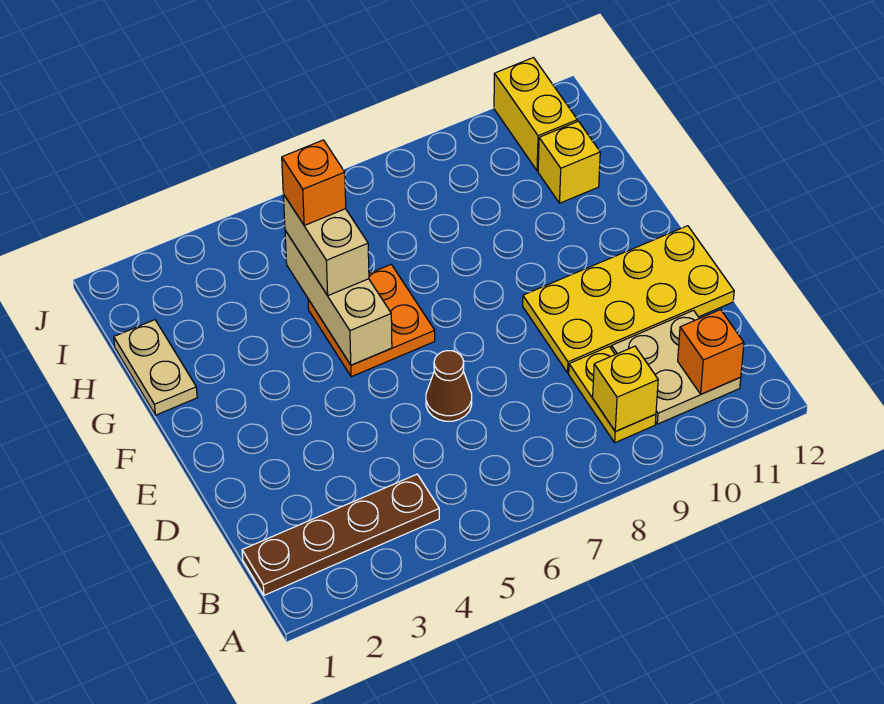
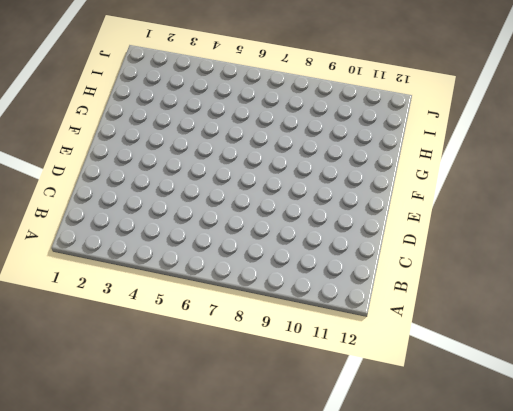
none -> brown plate B1:B4 level 1
none -> yellow plate B9:C9 level 1
none -> tan plate B10:C11 level 1

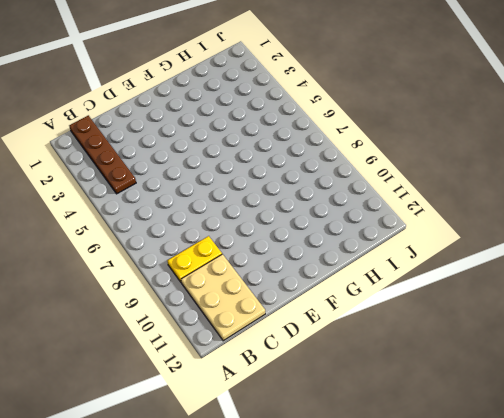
tan plate B10:C12 level 1 -> tan plate B10:C11 level 1
none -> brown cone D6 level 1
none -> yellow plate D9:E12 level 1
none -> orange plate F5:G6 level 1

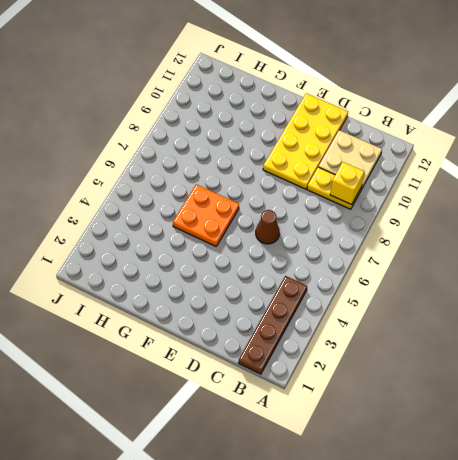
none -> tan plate G1:H1 level 1
none -> yellow brick H11 level 1
none -> yellow brick I11:J11 level 1

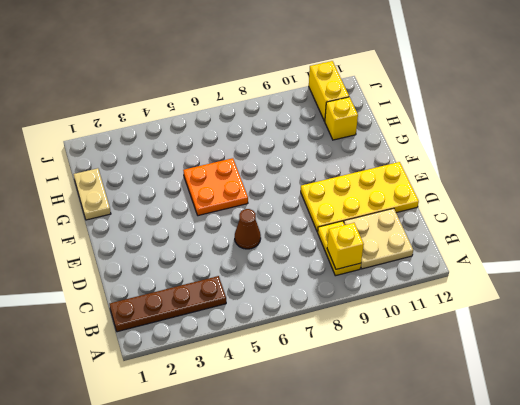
none -> orange brick B11 level 2
none -> tan brick F5:H5 level 2
none -> tan brick G5:H5 level 3

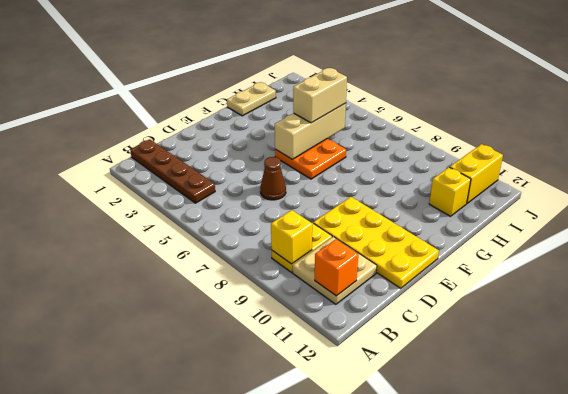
none -> orange brick H5 level 4

